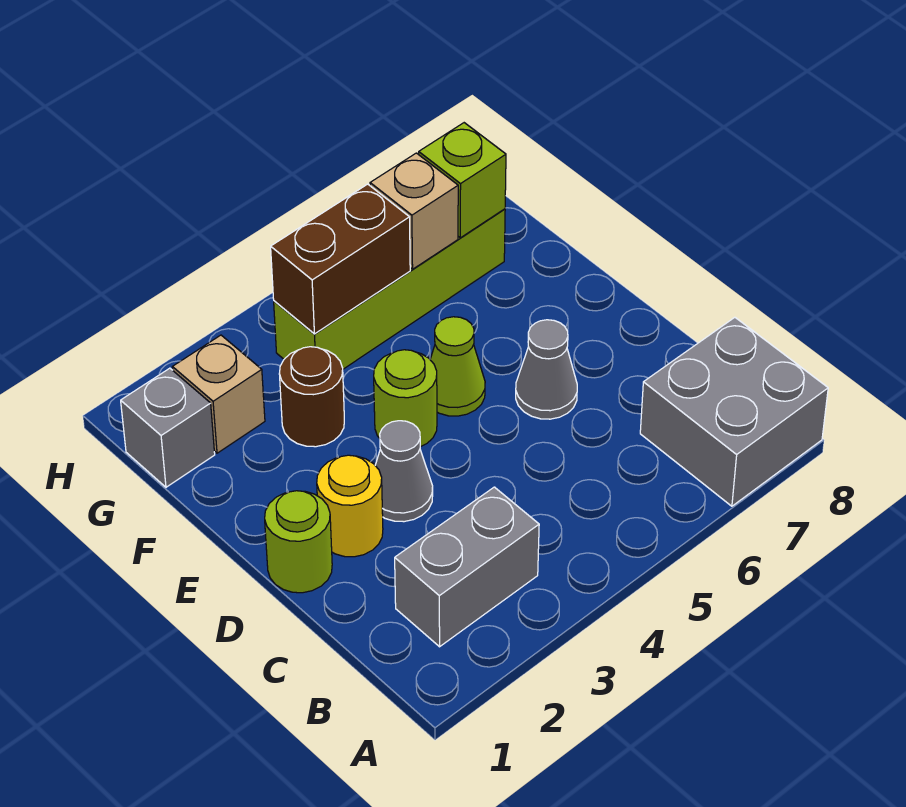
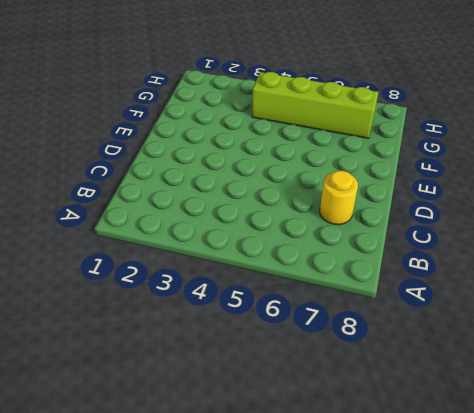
yellow round brick C7 level 1 -> yellow round brick D2 level 1
none -> grey brick A7:B8 level 1
none -> grey brick B2:B3 level 1
none -> lime round brick D1 level 1

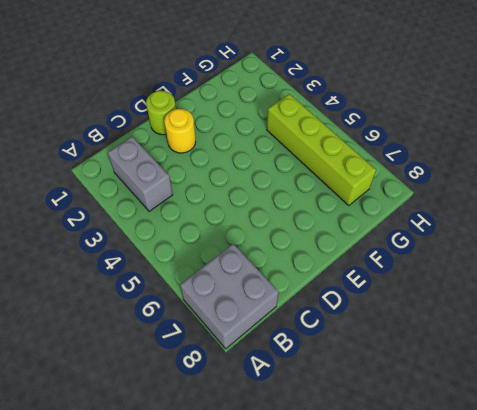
none -> grey cone D3 level 1
none -> grey cone D6 level 1
none -> lime round brick E4 level 1

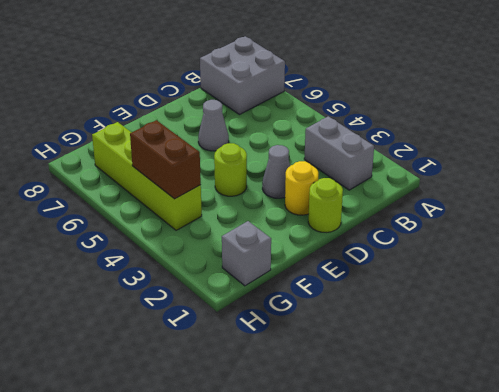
none -> lime cone E5 level 1
none -> brown round brick F3 level 1
none -> tan brick G2 level 1

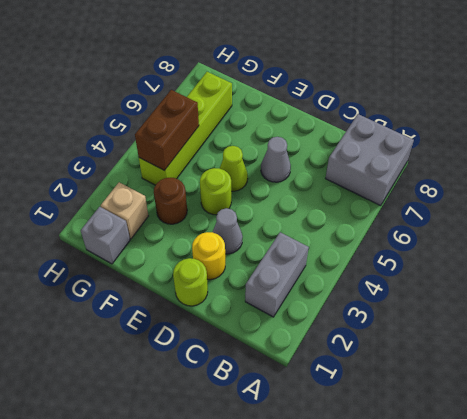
none -> tan brick G6 level 2
none -> lime brick G7 level 2

